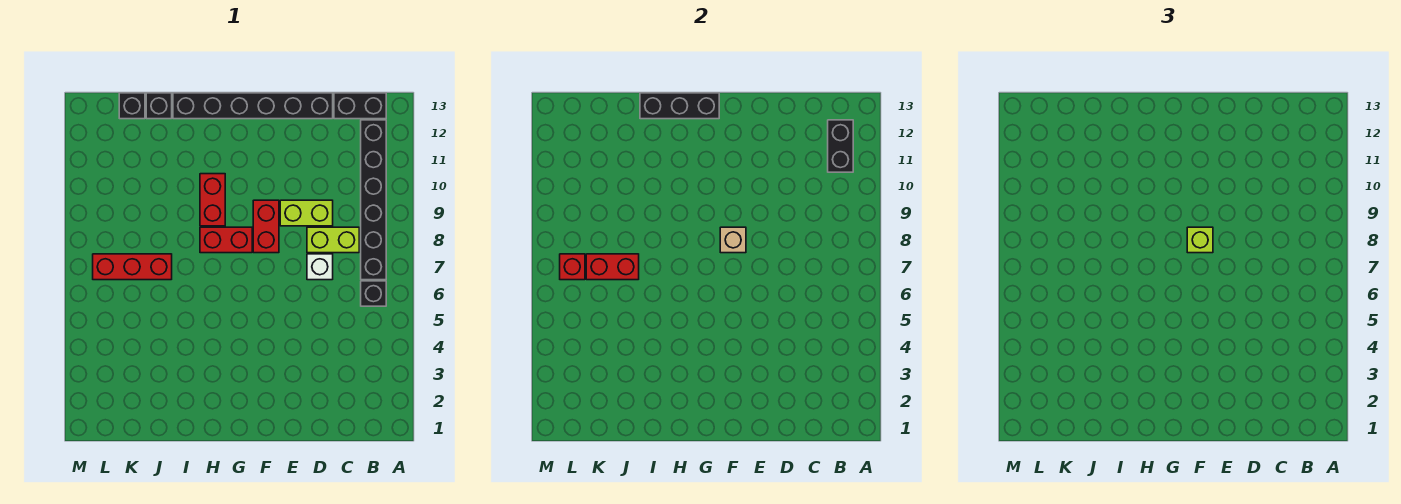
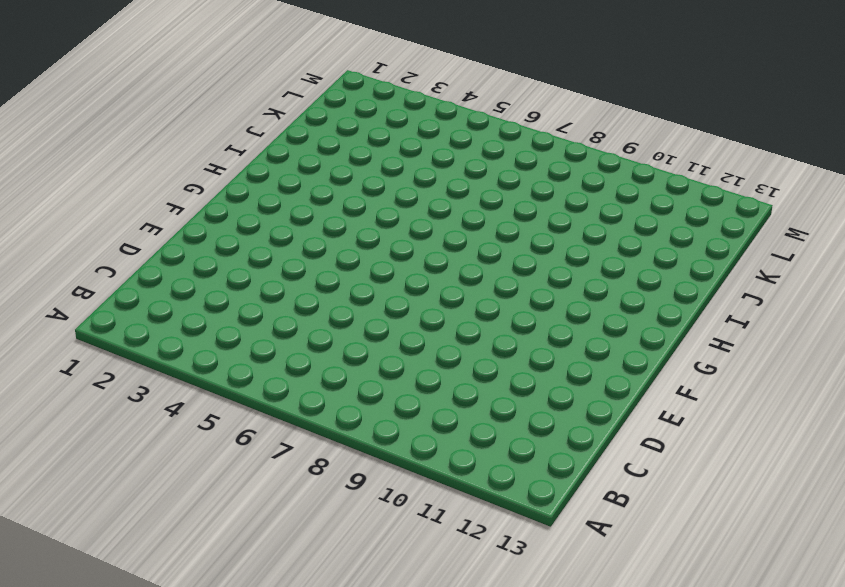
none -> black brick B6 level 1
none -> black brick B7:B12 level 1
none -> black brick B13:C13 level 1

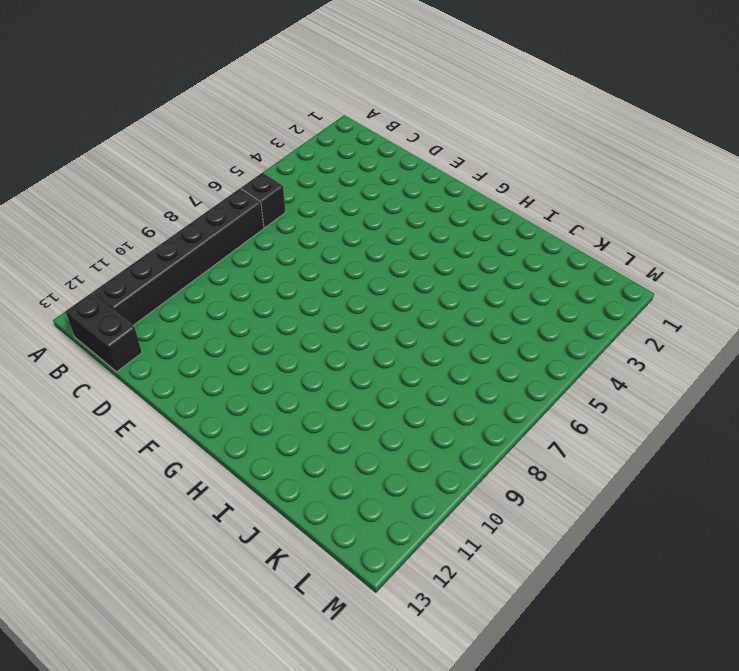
none -> lime brick C8:D8 level 1
none -> white brick D7 level 1
none -> lime brick D9:E9 level 1

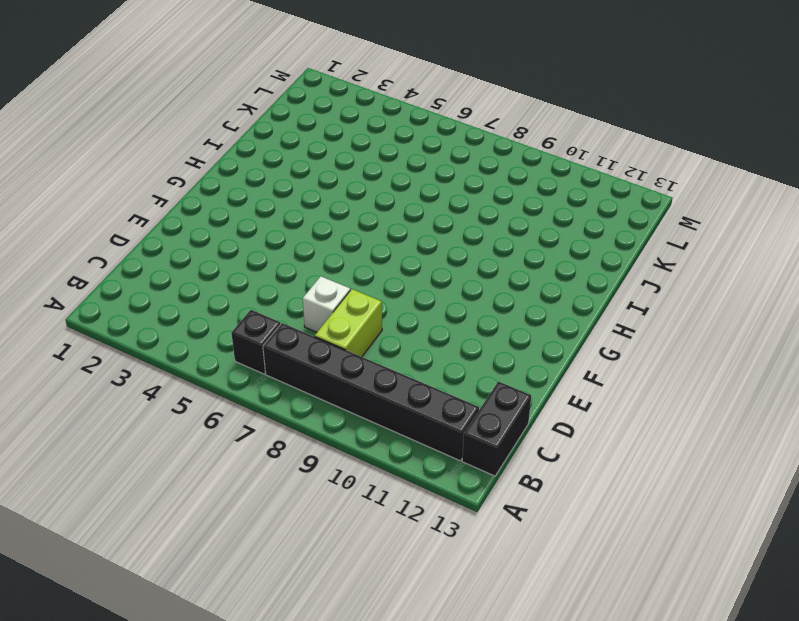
none -> lime brick D9:E9 level 1
none -> black brick D13:I13 level 1
none -> red brick F8:F9 level 1

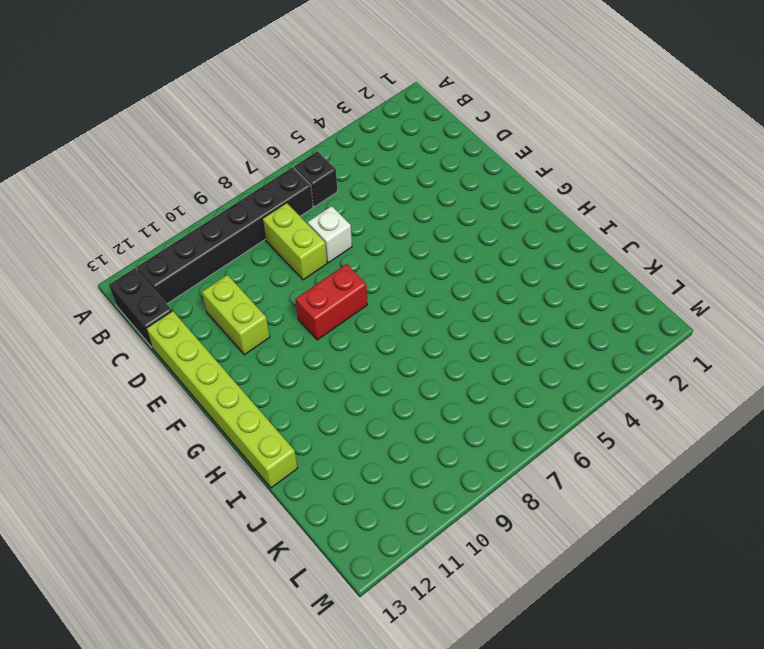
lime brick D11:E11 level 1 -> lime brick D9:E9 level 1
lime brick D13:I13 level 1 -> black brick D13:I13 level 1
none -> red brick G8:H8 level 1
none -> red brick H9:H10 level 1
none -> red brick J7:L7 level 1

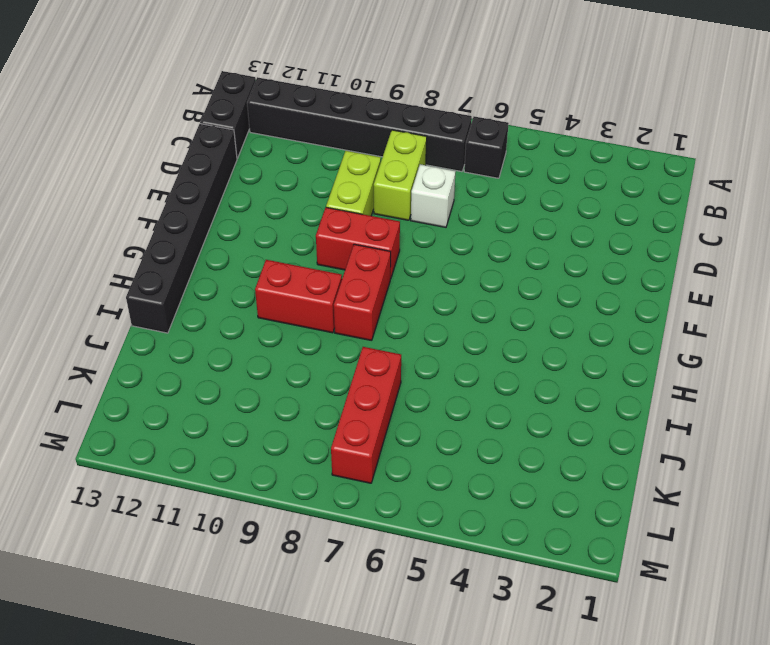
none -> black brick J13 level 1
none -> black brick K13 level 1
none -> black brick B11:B12 level 2

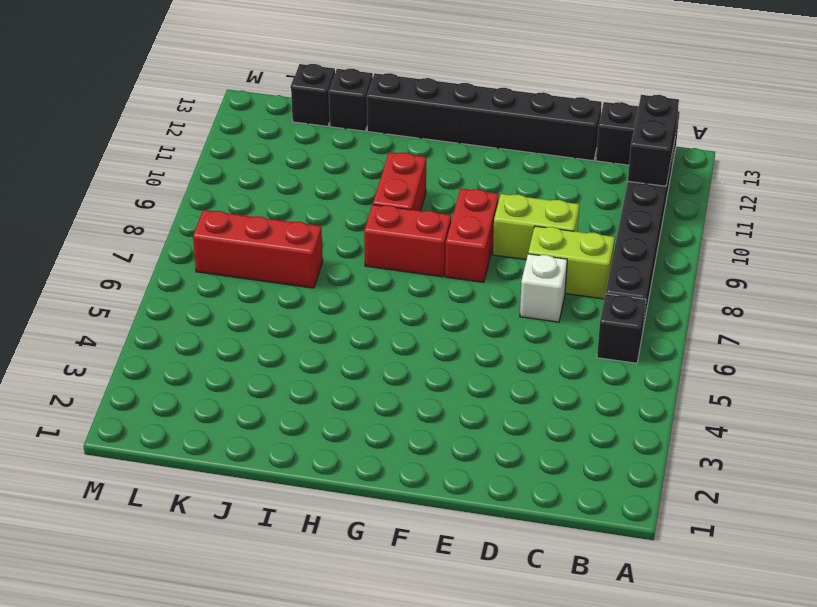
none -> tan brick F8 level 2
none -> black brick G13:I13 level 2
none -> red brick J7:K7 level 2

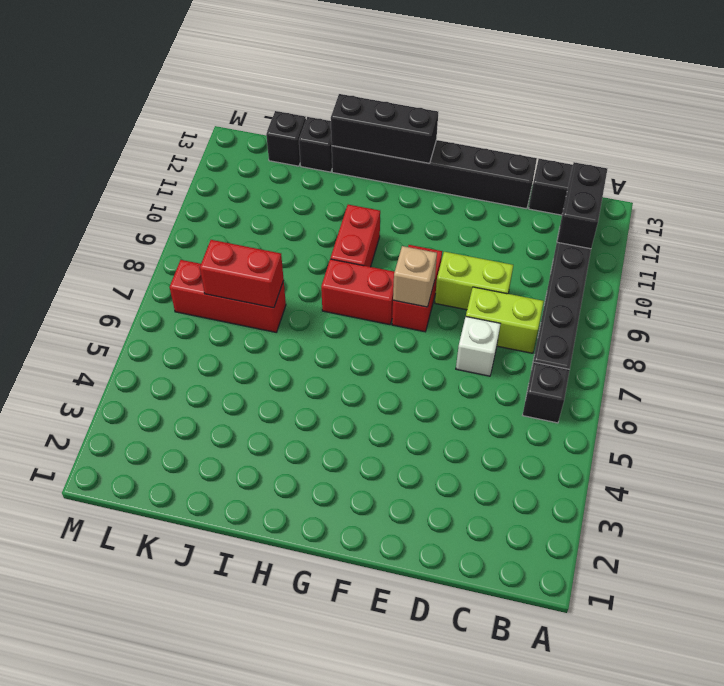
none -> red brick L7 level 2
none -> lime brick F8 level 3

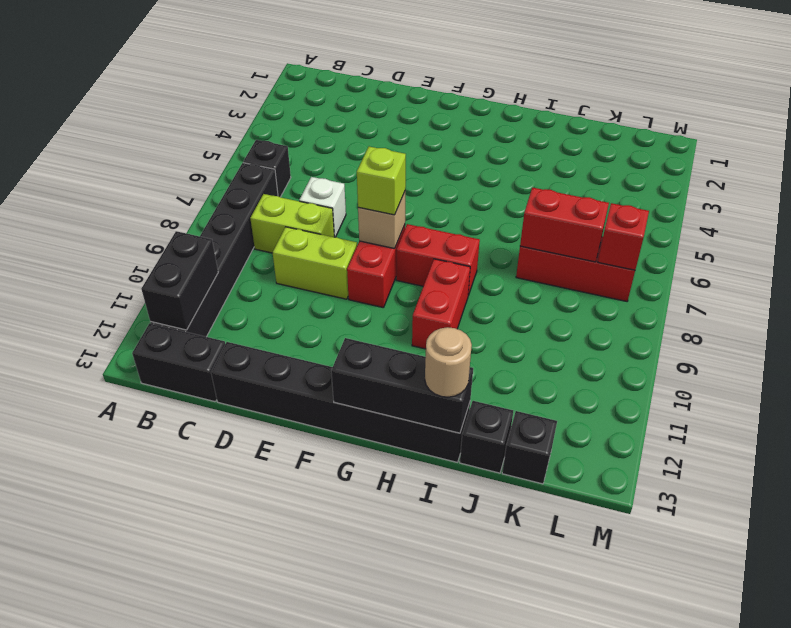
tan round brick I13 level 3 -> none

